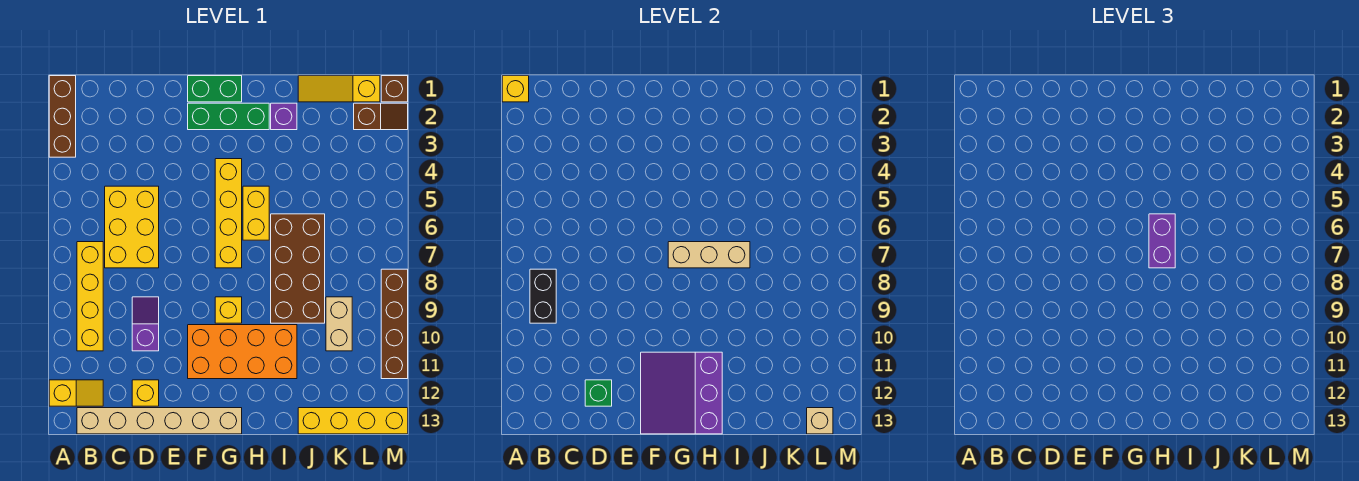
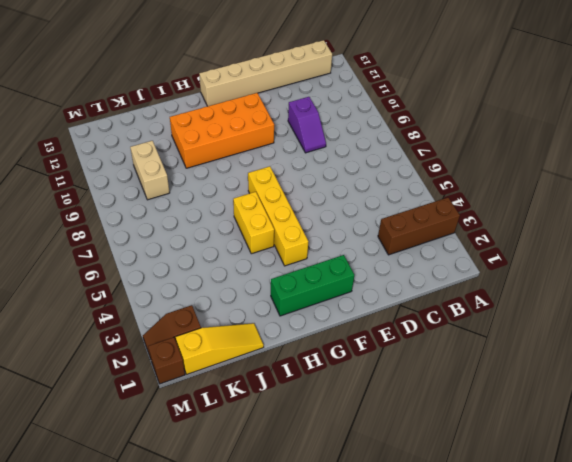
brown brick A3:C3 level 1 -> brown brick A1:A3 level 1
none -> yellow slope A12:B12 level 1 top A
none -> yellow brick B7:B10 level 1
none -> yellow brick C5:D7 level 1

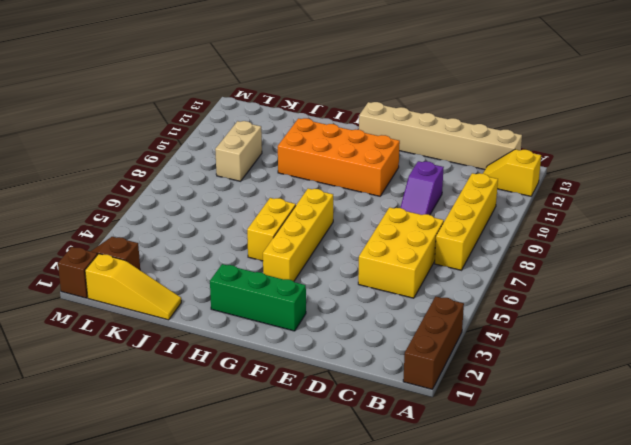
none -> yellow brick D12 level 1
none -> green brick F1:G1 level 1
none -> yellow brick G9 level 1

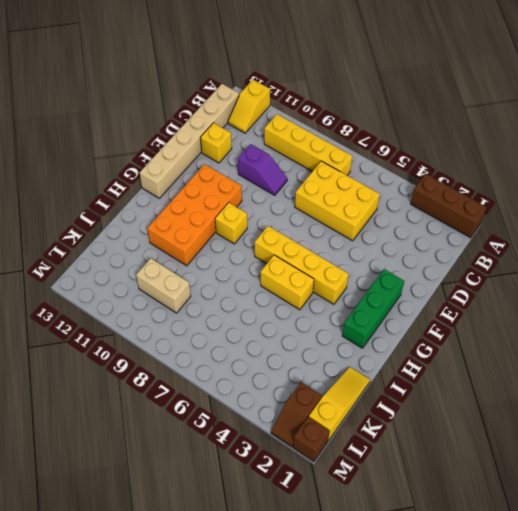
none -> green brick F1:G1 level 1
none -> purple brick I2 level 1
none -> brown brick I6:J9 level 1

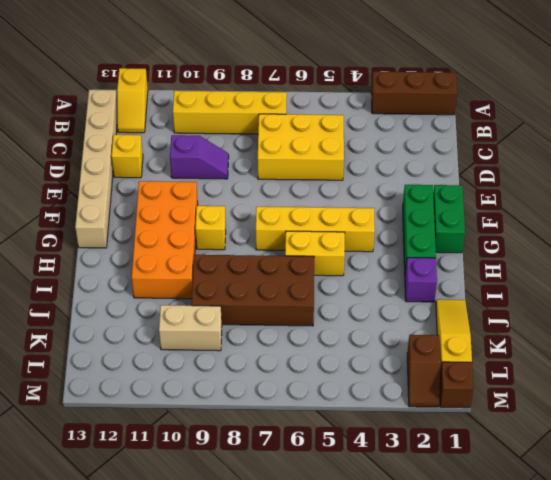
none -> yellow brick J13:M13 level 1
none -> brown brick M8:M11 level 1
none -> yellow brick A1 level 2

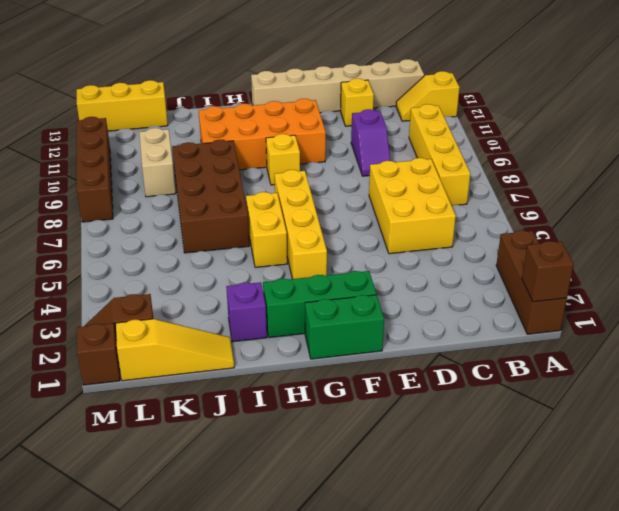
brown brick A1 level 2 -> yellow brick A1 level 2
yellow brick K13:M13 level 1 -> yellow brick J13:M13 level 1
none -> black brick B8:B9 level 2
none -> green brick D12 level 2
none -> purple slope F11:H13 level 2 top H

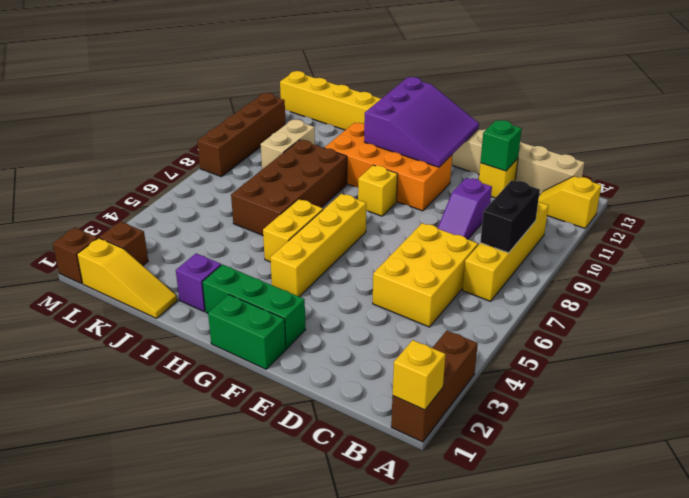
none -> tan brick G7:I7 level 2
none -> tan brick L13 level 2
none -> purple brick H6:H7 level 3

